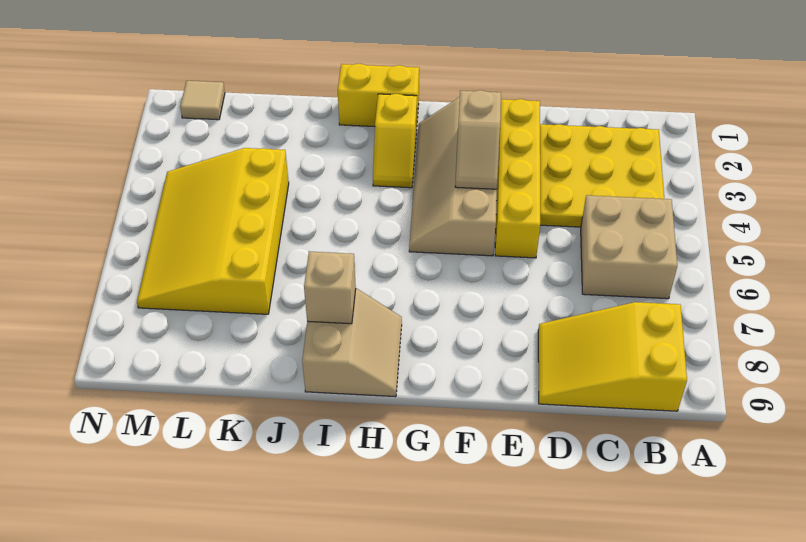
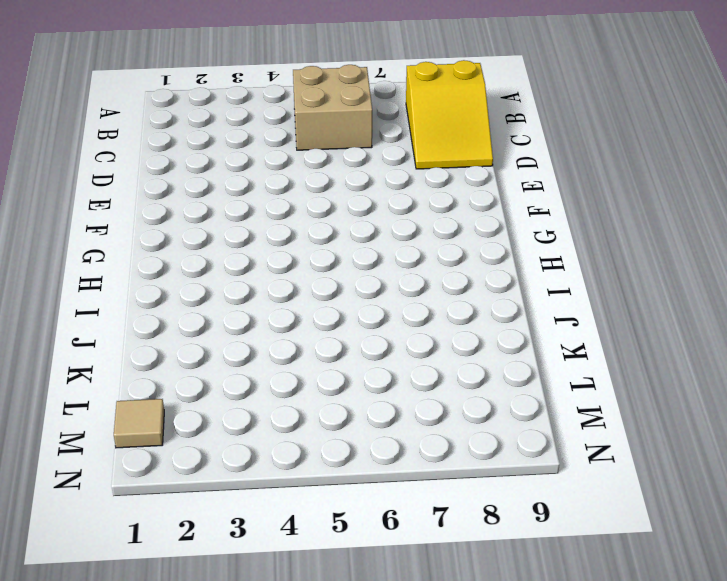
none -> yellow plate B2:D4 level 1
none -> yellow brick E2:E5 level 1
none -> tan slope F2:G5 level 1 top F

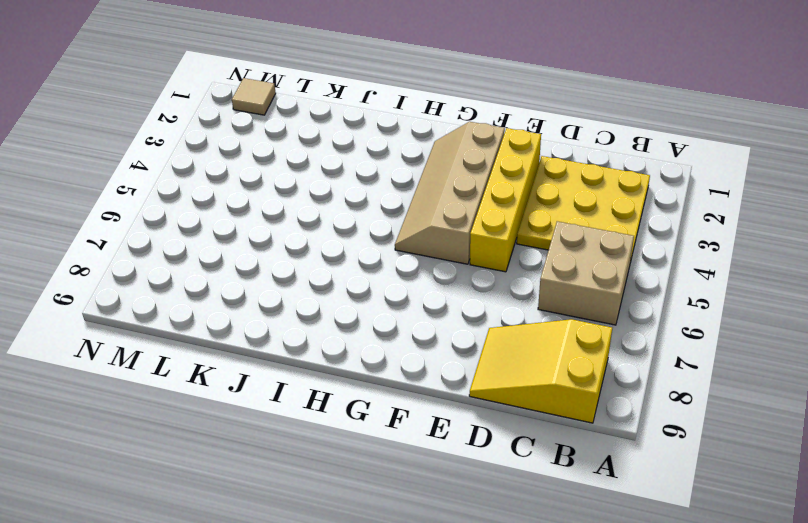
none -> yellow brick H1:I1 level 1
none -> yellow slope H2:H3 level 1 top 2
none -> tan slope H8:I9 level 1 top I

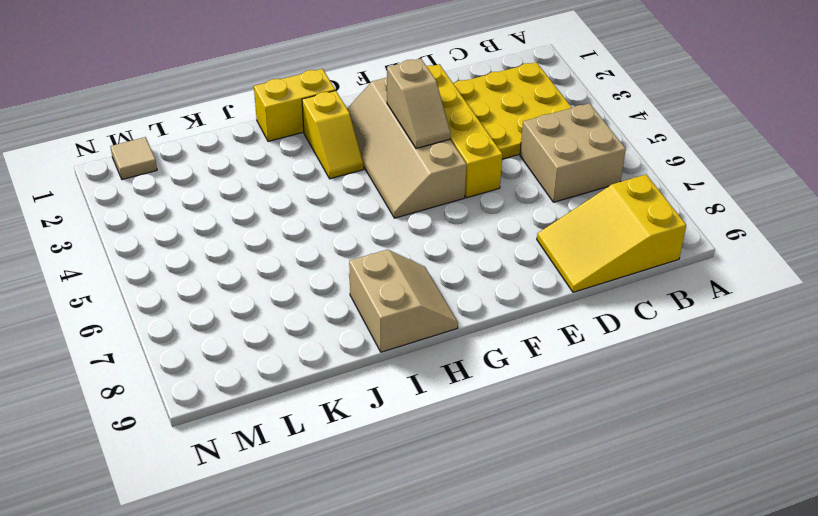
none -> yellow slope K4:M7 level 1 top K
none -> tan brick I8 level 2

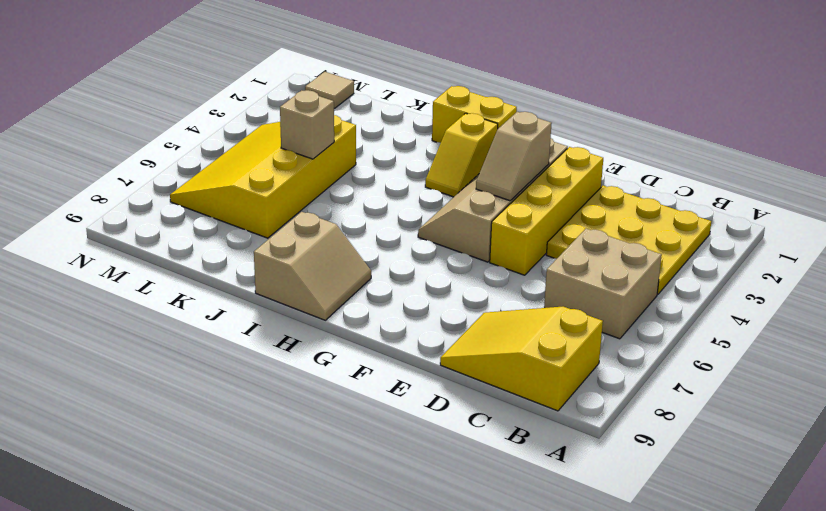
tan brick K5 level 2 -> tan brick I8 level 2

